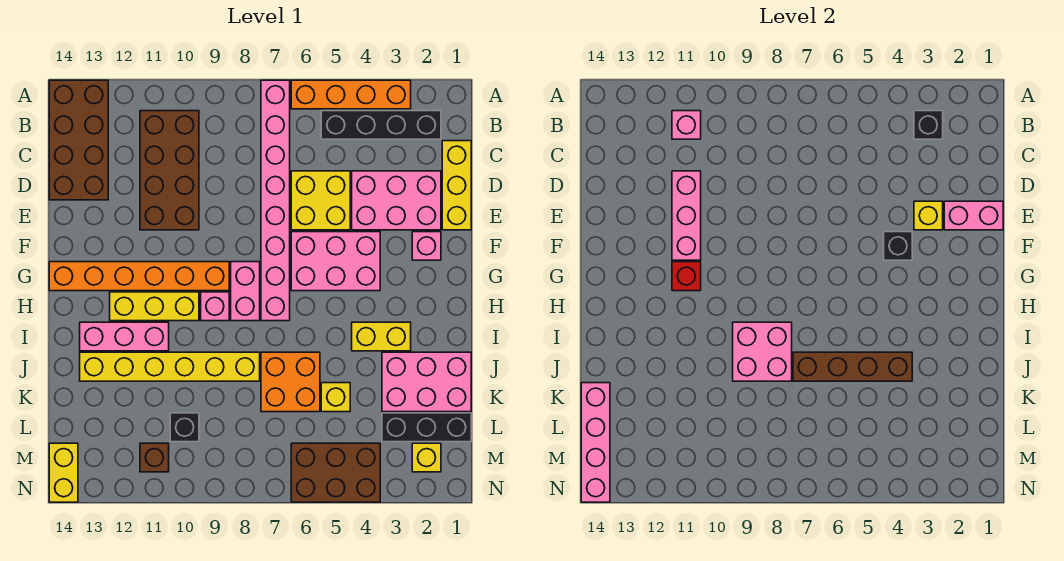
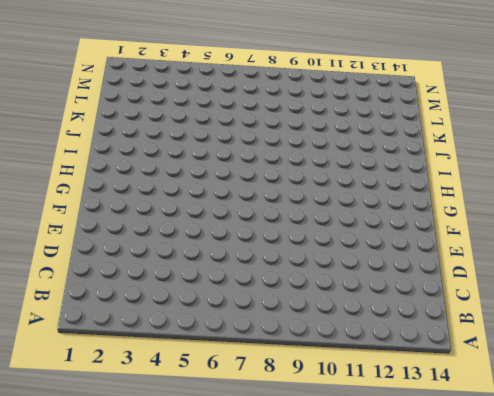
none -> orange brick A3:A6 level 1
none -> pink brick A7:H7 level 1
none -> brown brick A13:D14 level 1
none -> black brick B2:B5 level 1

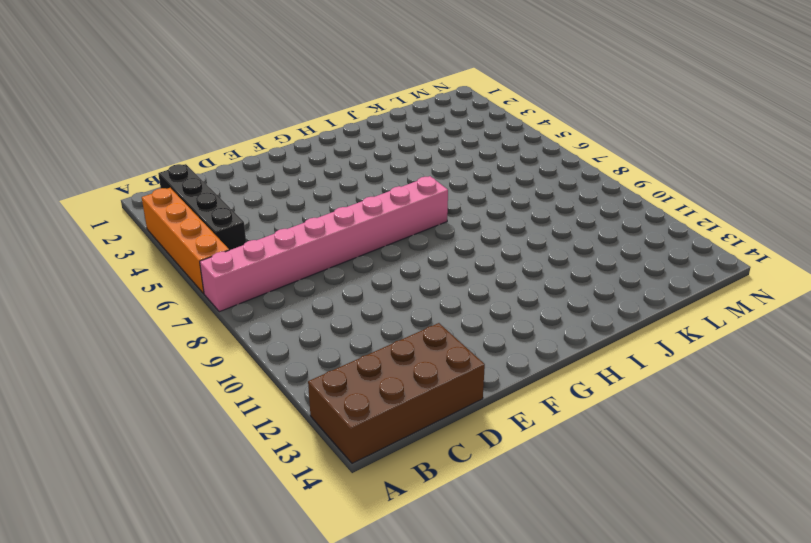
none -> brown brick B10:E11 level 1
none -> yellow brick C1:E1 level 1
none -> pink brick D2:E4 level 1
none -> yellow brick D5:E6 level 1

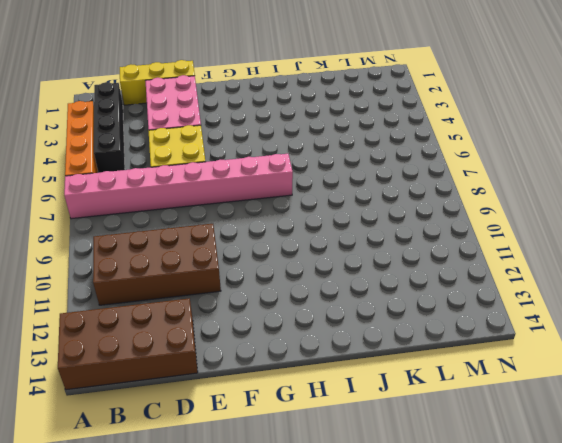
none -> pink brick F2 level 1
none -> pink brick F4:G6 level 1
none -> pink brick G8:H8 level 1
none -> orange brick G9:G14 level 1

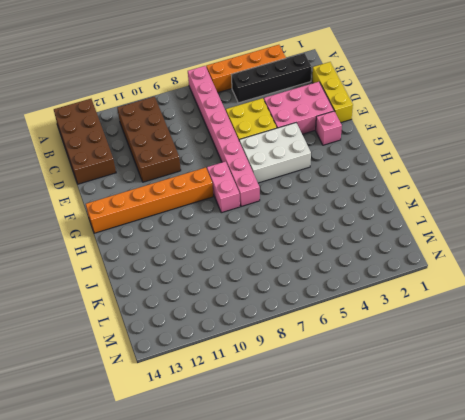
white brick F4:G6 level 1 -> pink brick F4:G6 level 1
none -> pink brick H9 level 1
none -> yellow brick H10:H12 level 1
none -> yellow brick I3:I4 level 1
none -> pink brick I11:I13 level 1

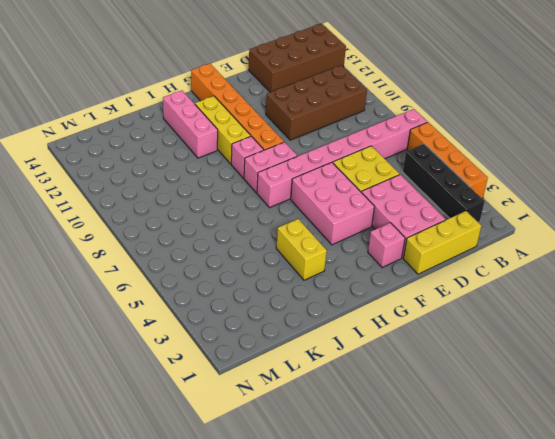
none -> pink brick J1:K3 level 1
none -> orange brick J6:K7 level 1
none -> yellow brick J8:J13 level 1
none -> yellow brick K5 level 1

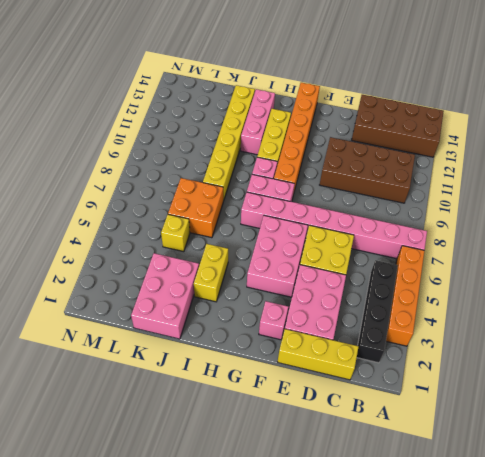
none -> black brick L1:L3 level 1
none -> black brick L10 level 1
none -> yellow brick M2 level 1
none -> brown brick M4:N6 level 1

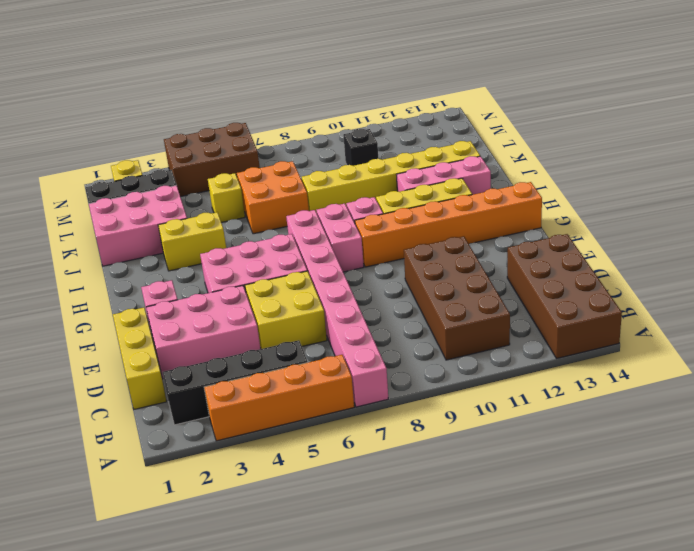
none -> brown brick M11 level 1
none -> yellow brick M14:N14 level 1
none -> black brick B3 level 2
none -> pink brick B11 level 2

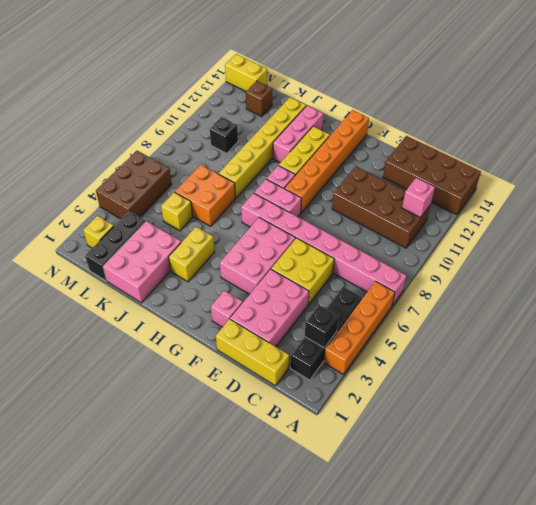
brown brick L13 level 1 -> brown brick M11 level 1
none -> pink brick D11:F11 level 2
none -> pink brick E1:E2 level 2
none -> yellow brick E3 level 2
none -> black brick F4 level 2

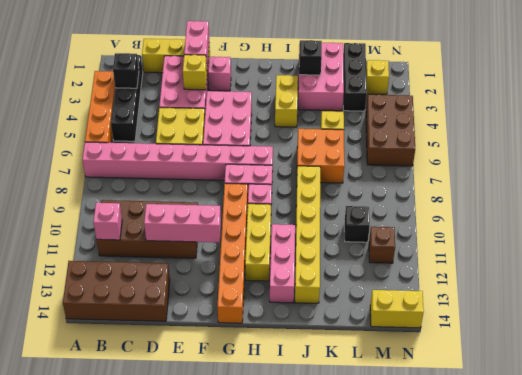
black brick J2 level 2 -> black brick F4 level 2
none -> red brick G11 level 2
none -> pink brick I8:J9 level 2
none -> brown brick J4:J7 level 2
none -> pink brick K14:N14 level 2

